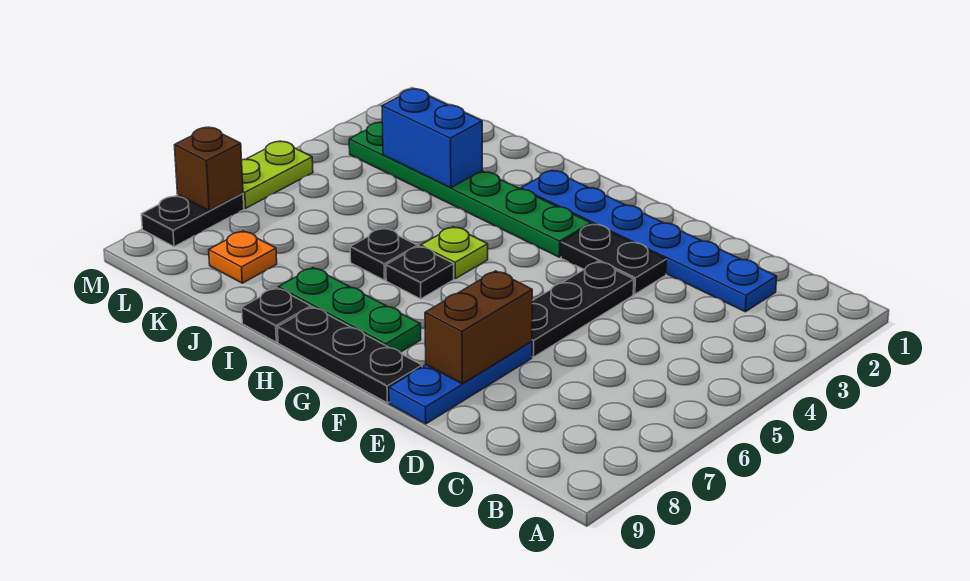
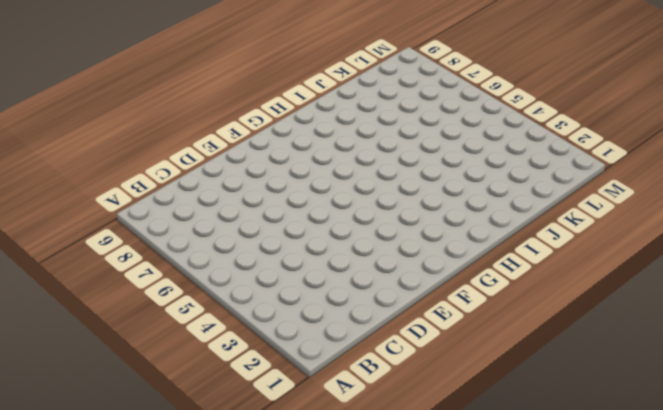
none -> blue plate C2:H2 level 1
none -> black plate E3:F3 level 1
none -> black plate E4:E6 level 1

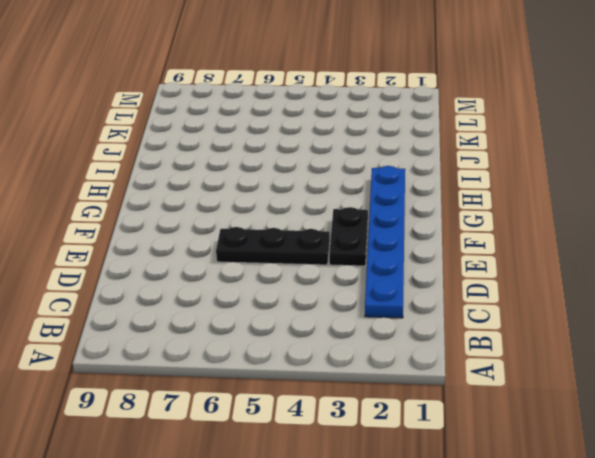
none -> blue plate E7:E9 level 1
none -> black plate F9:H9 level 1
none -> green plate G3:L3 level 1

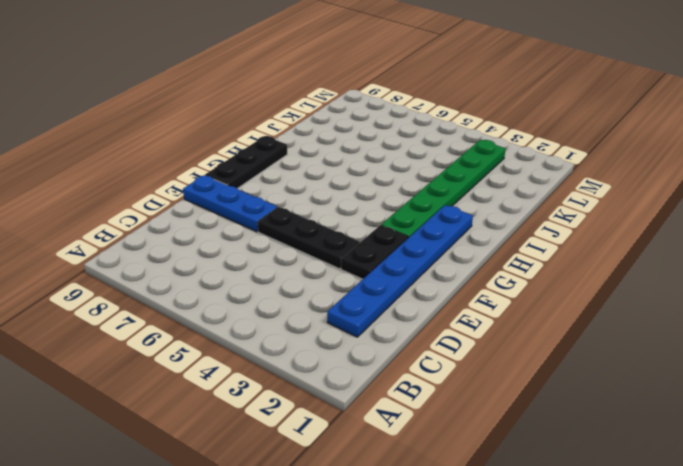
none -> green plate G8:I8 level 1
none -> lime plate H5 level 1
none -> black plate H6 level 1

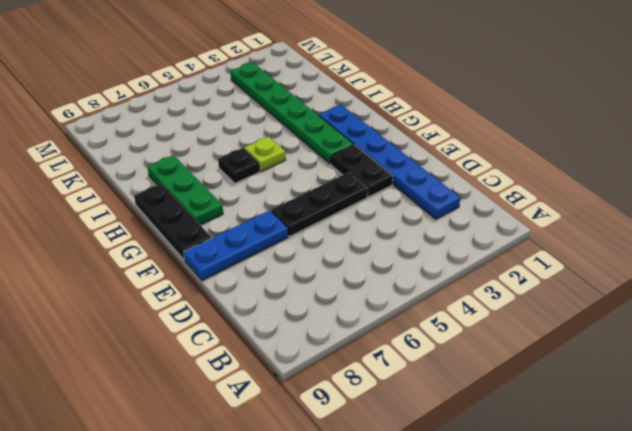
none -> black plate I6 level 1
none -> black plate I9 level 1
none -> orange plate K8 level 1

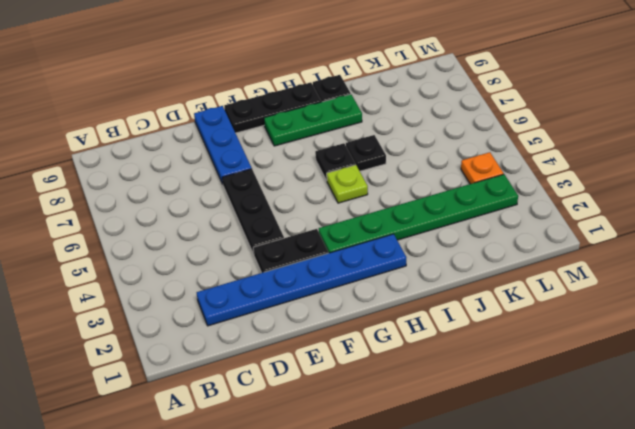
orange plate L4 level 1 -> orange plate K8 level 1
none -> lime plate M5:M6 level 1
none -> black plate M7:M8 level 1
none -> brown brick E7:E8 level 2

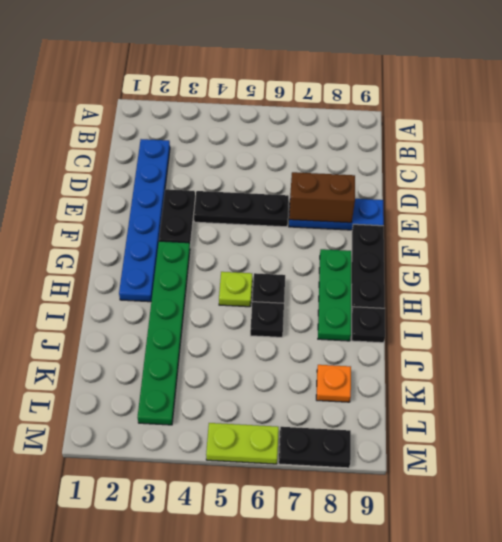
none -> blue brick J3:K3 level 2
none -> brown brick M7 level 2

